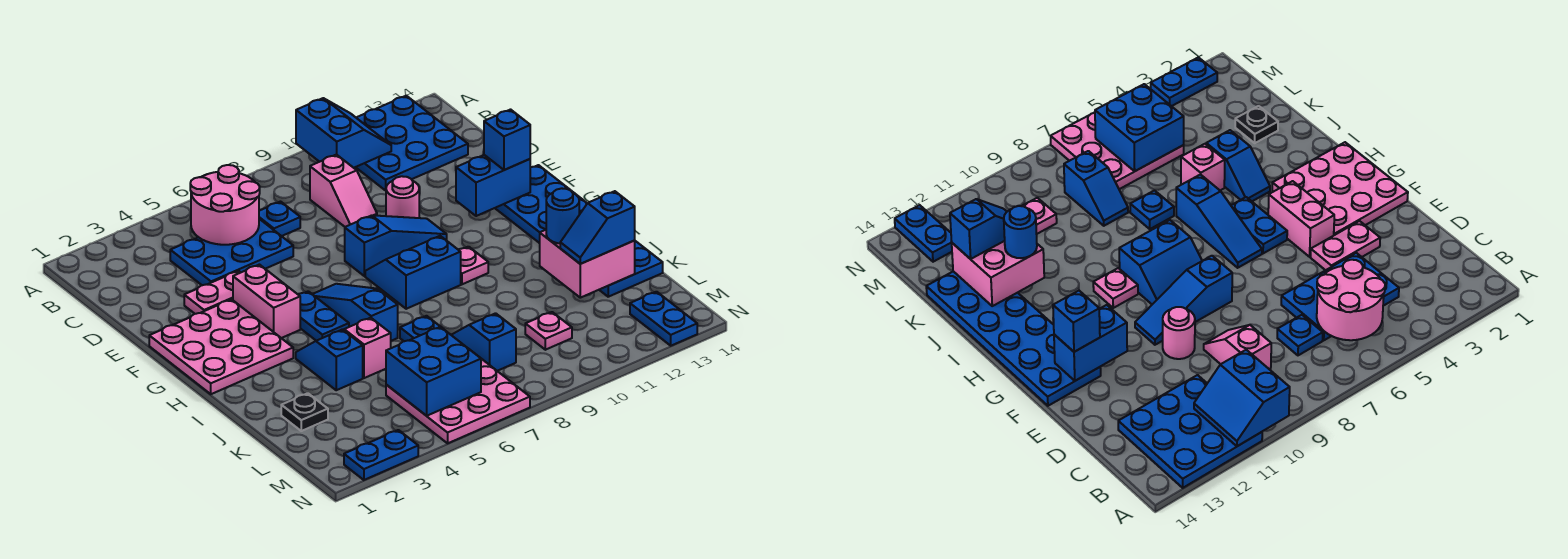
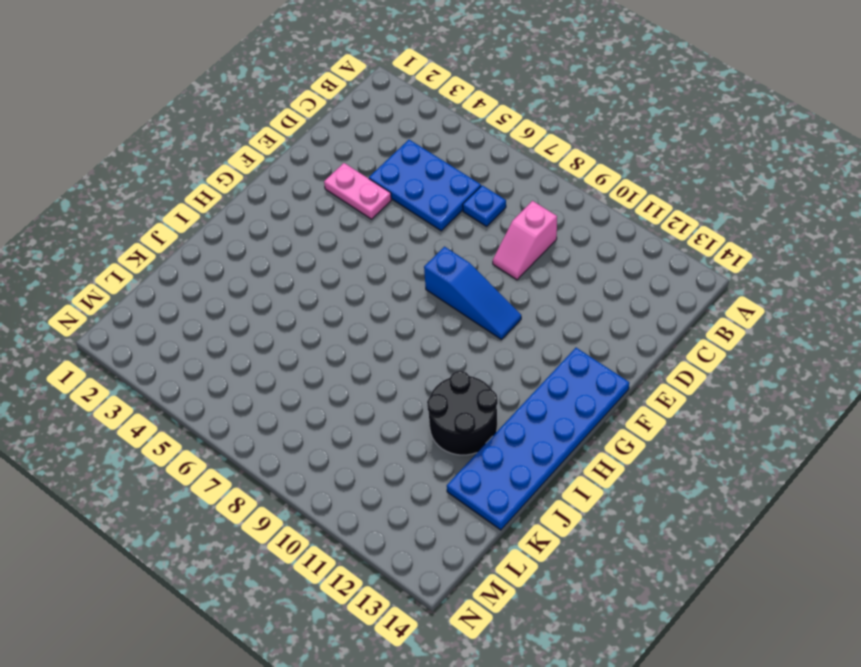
black round brick I11:J12 level 1 -> none
none -> blue plate A11:C13 level 1
none -> pink round brick E10 level 1
none -> pink plate F1:H3 level 1
none -> pink brick F4:G4 level 1

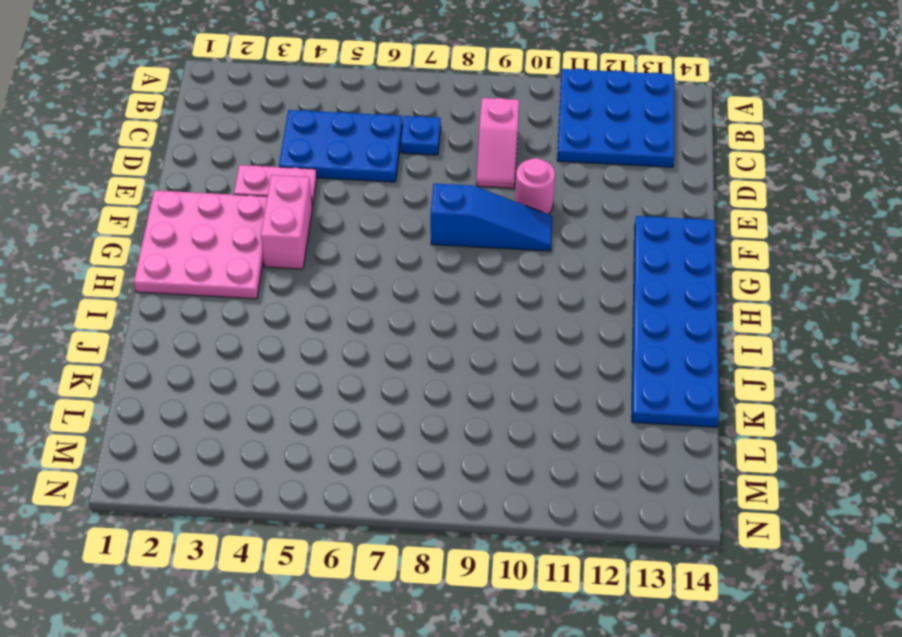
none -> blue plate G5:H5 level 1
none -> blue slope G6:I6 level 1 top I
none -> blue slope G8:H9 level 1 top H
none -> pink plate H10 level 1

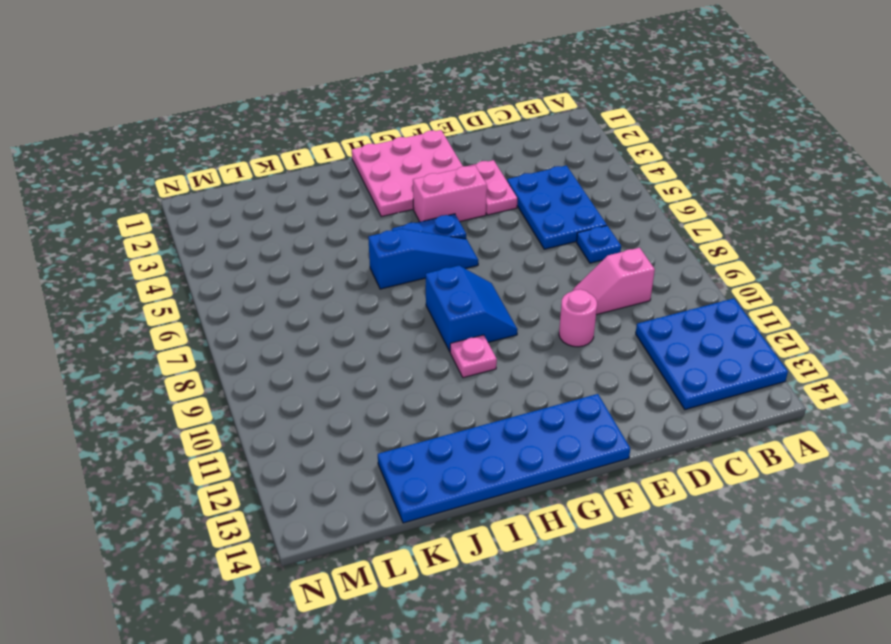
none -> blue slope F8:F10 level 1 top 8
none -> blue slope I4:J4 level 1 top J
none -> pink brick J5 level 1
none -> blue plate J7 level 1

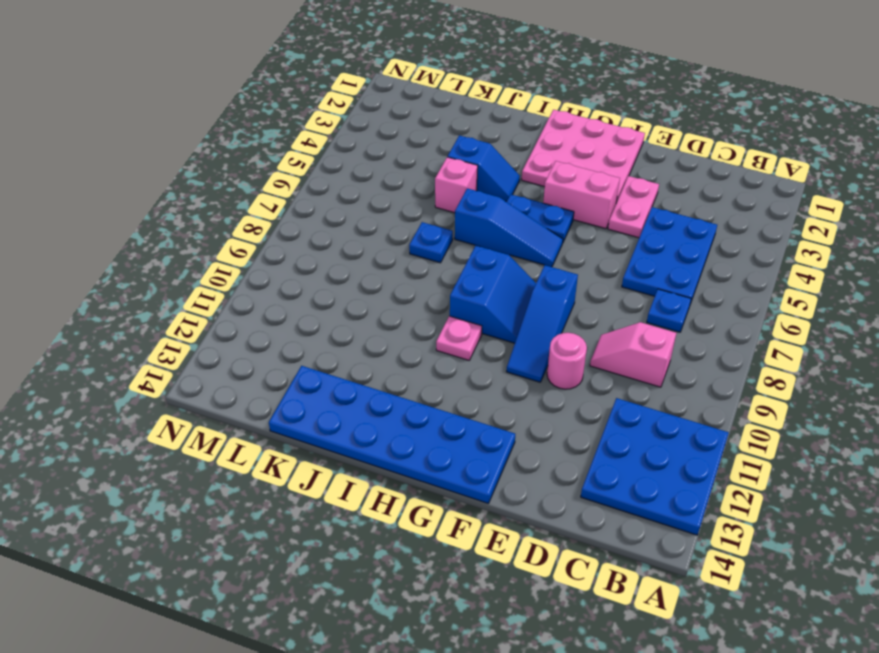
none -> black plate K2 level 1
none -> blue slope K8:L8 level 1 top L
none -> pink plate L5:N7 level 1
none -> pink plate L10 level 1

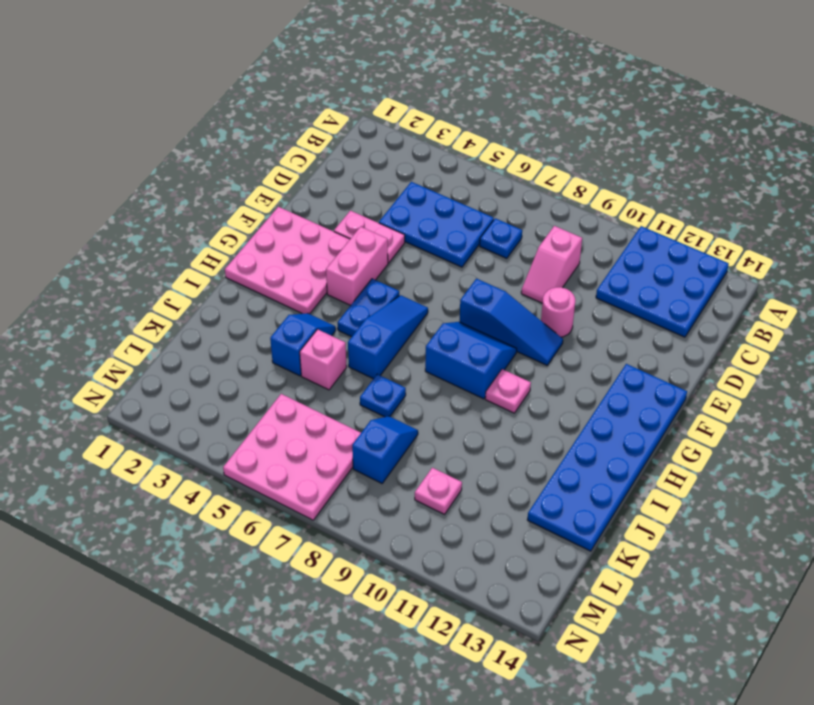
none -> black plate K2 level 1
none -> blue plate M13:N13 level 1
none -> blue plate N2:N3 level 1
none -> blue slope A10:B11 level 2 top 10

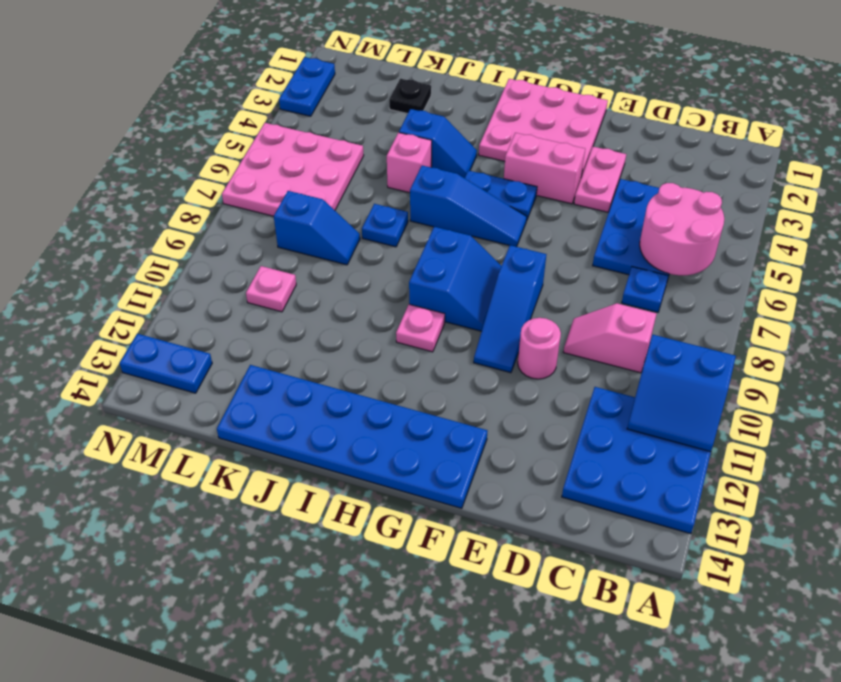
none -> blue brick F12:F13 level 2
none -> pink brick J12:K13 level 2
none -> blue brick L5:M6 level 2
none -> blue brick F13 level 3

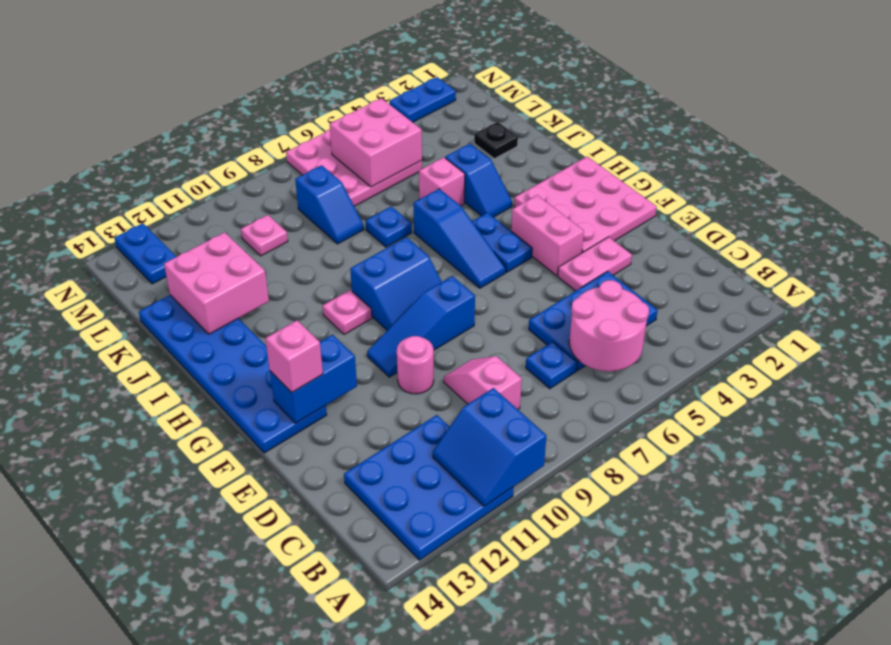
pink brick F13 level 3 -> blue brick F13 level 3
pink brick L5:M6 level 2 -> blue brick L5:M6 level 2
none -> blue round brick J12 level 3
none -> blue slope K12:K13 level 3 top 13

